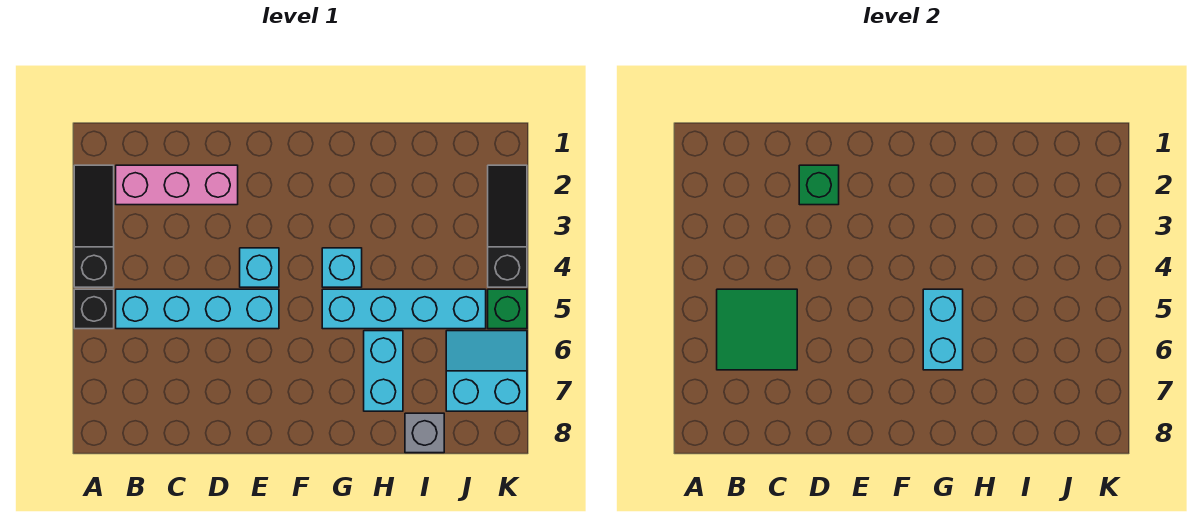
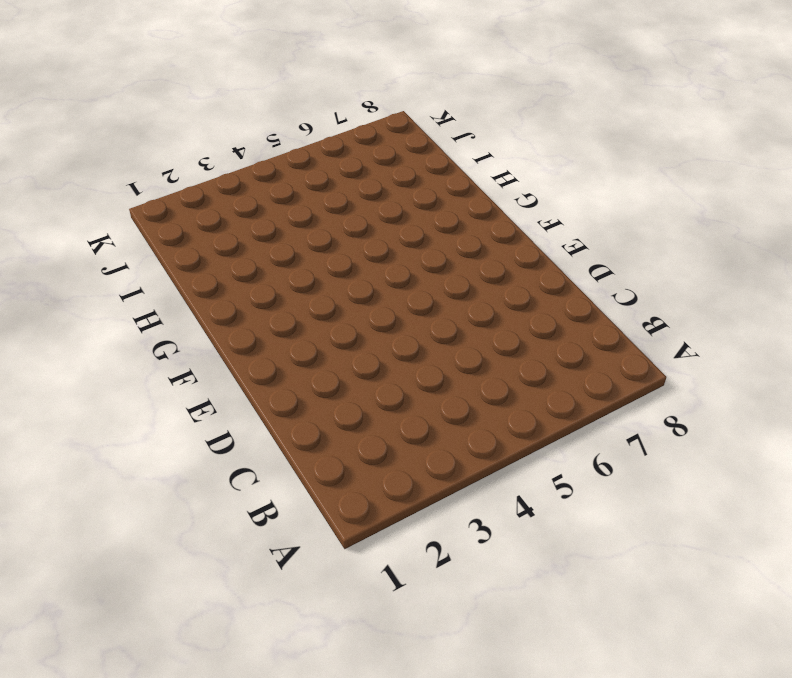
none -> black slope A2:A4 level 1 top 4
none -> black brick A5 level 1
none -> pink brick B2:D2 level 1

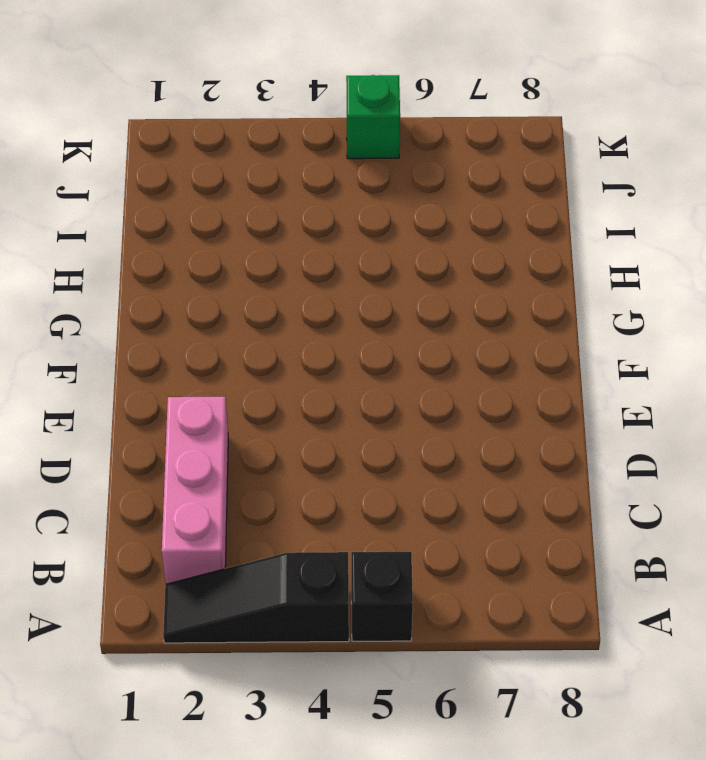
none -> cyan brick B5:E5 level 1
none -> cyan brick E4 level 1
none -> cyan brick G4 level 1

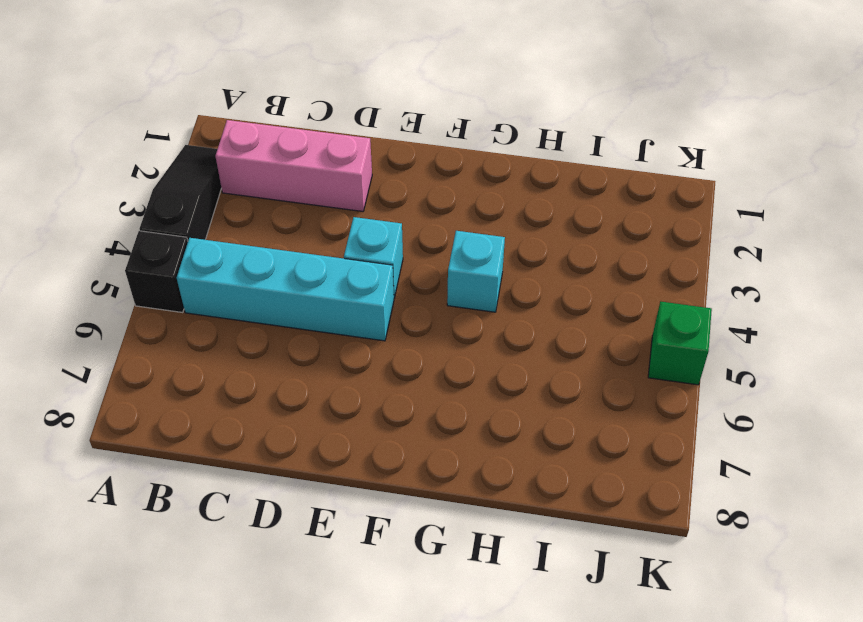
none -> cyan brick G5:J5 level 1
none -> cyan brick H6:H7 level 1
none -> grey brick I8 level 1

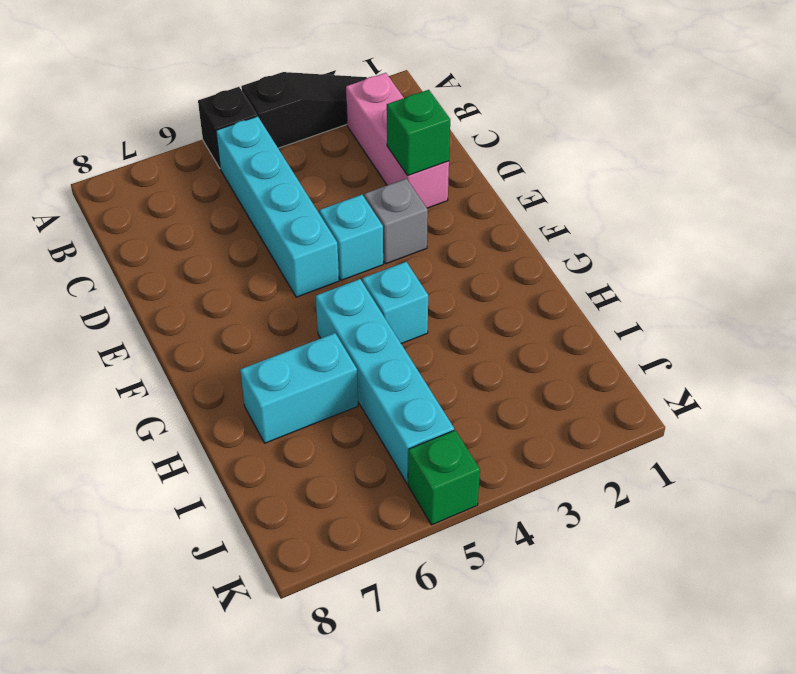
grey brick E3 level 1 -> grey brick I8 level 1
none -> cyan slope J6:K7 level 1 top 7
none -> black slope K2:K4 level 1 top 4
none -> green tile B5:C6 level 2

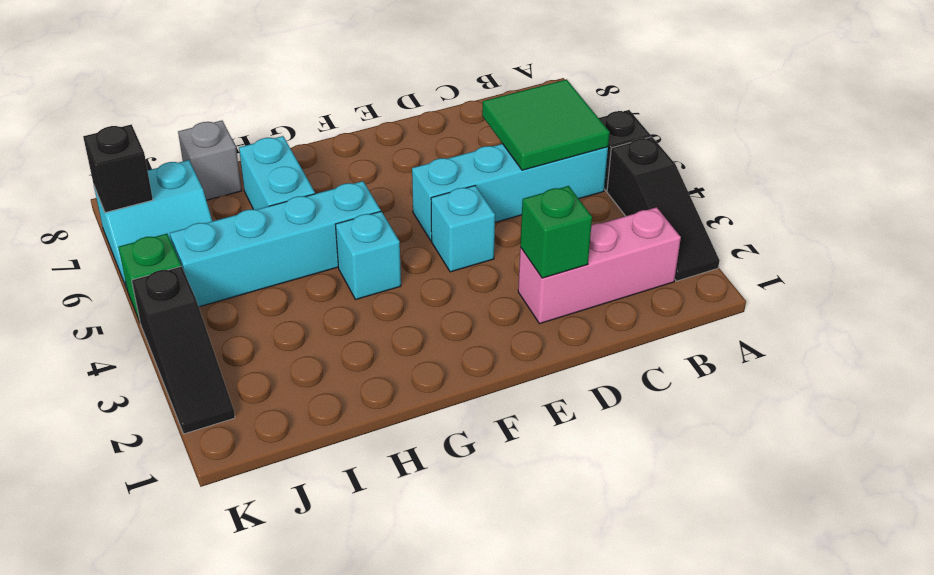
black brick K7 level 2 -> none
none -> cyan brick G5:G6 level 2

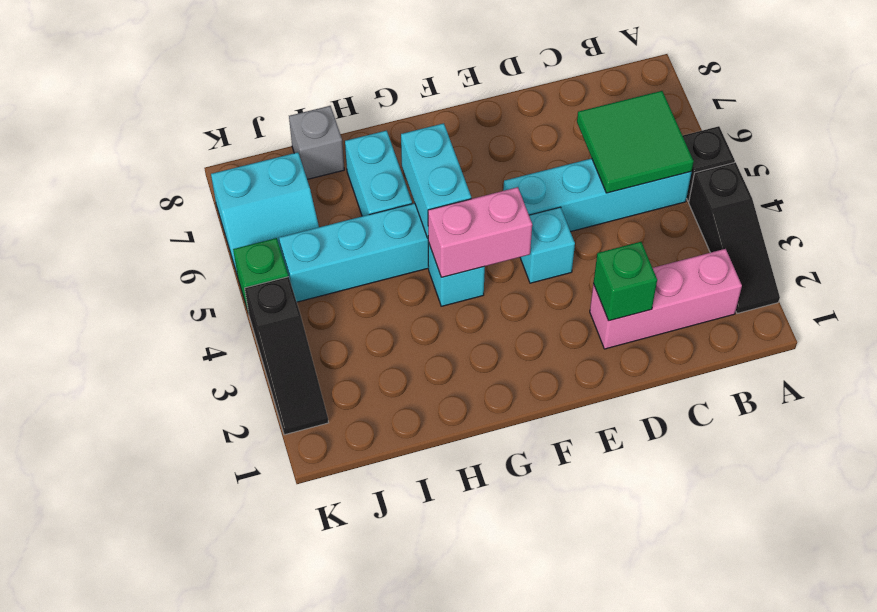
pink brick F4:G4 level 2 -> none

